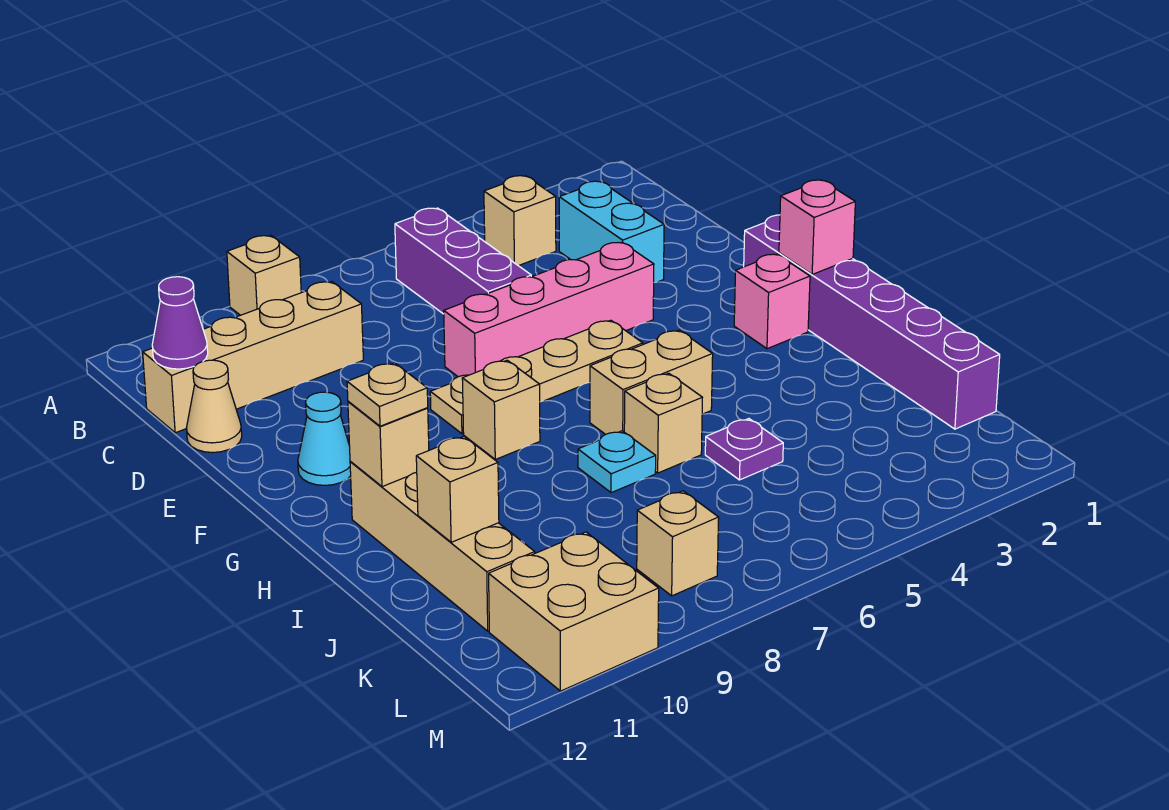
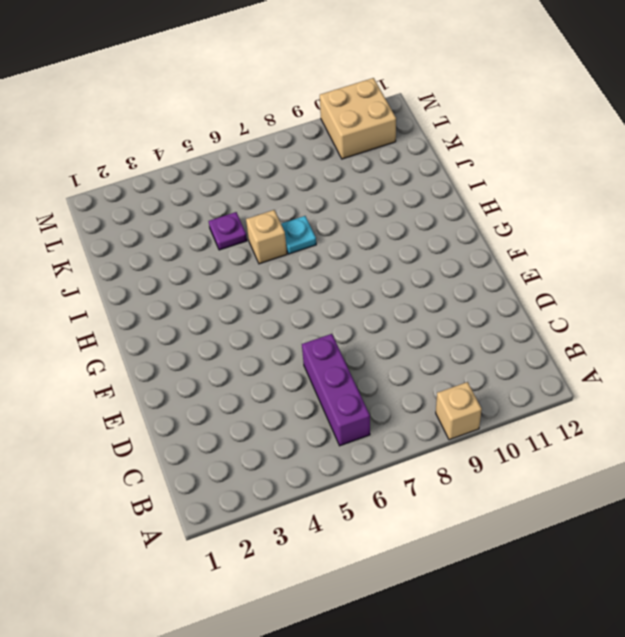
none -> tan brick B4 level 1
none -> cyan brick C3:D3 level 1
none -> tan brick C9:C12 level 1

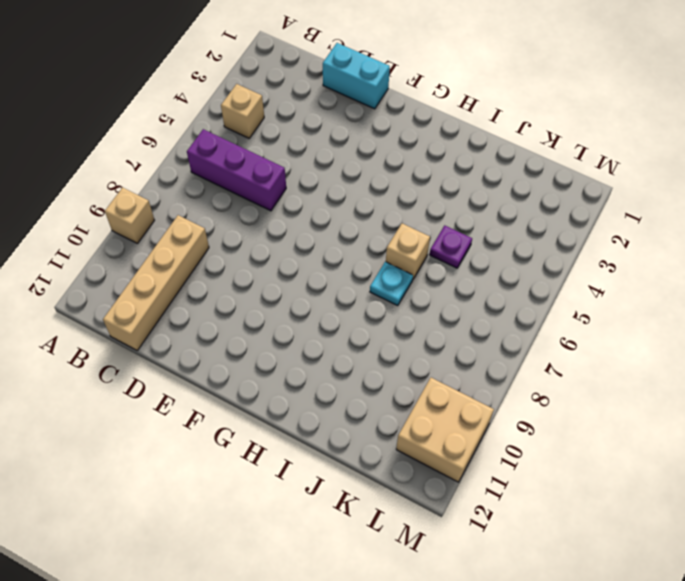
cyan brick D1:E1 level 1 -> cyan brick C3:D3 level 1
none -> tan cone D12 level 1
none -> pink brick E4:E7 level 1
none -> purple brick F1:K1 level 1

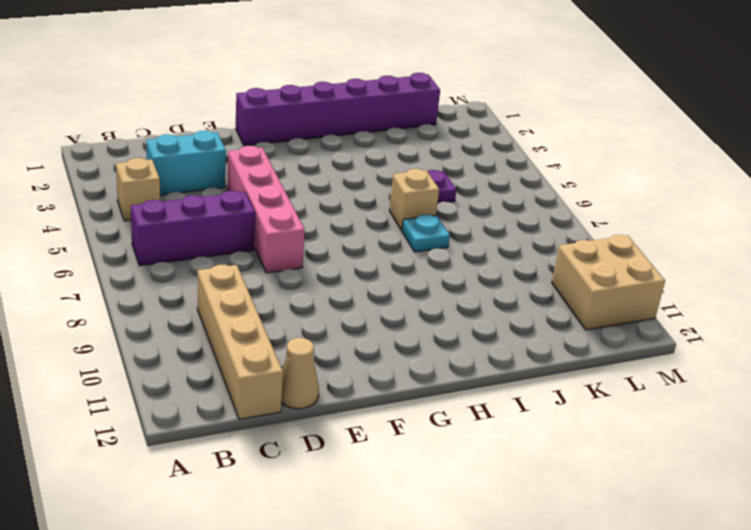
none -> tan brick A9 level 1
none -> tan plate F5:F8 level 1
none -> cyan cone F11 level 1

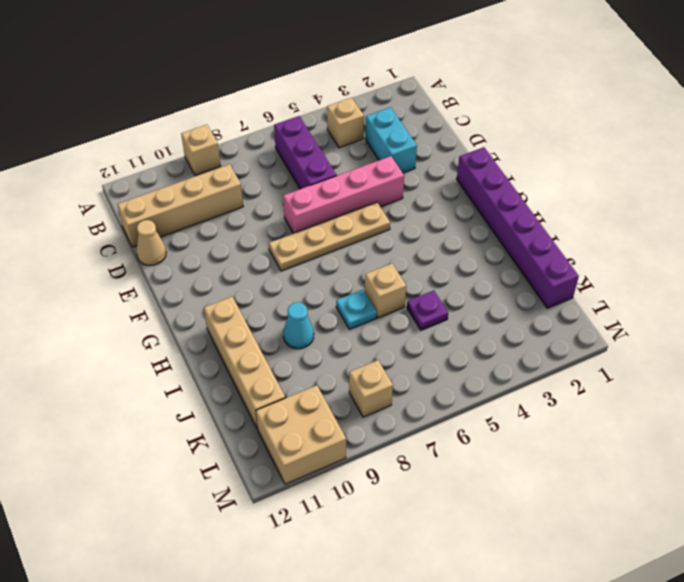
cyan cone I9 level 1 -> cyan cone F11 level 1
none -> pink brick G2 level 1
none -> tan brick G8 level 1
none -> tan brick H5:H6 level 1

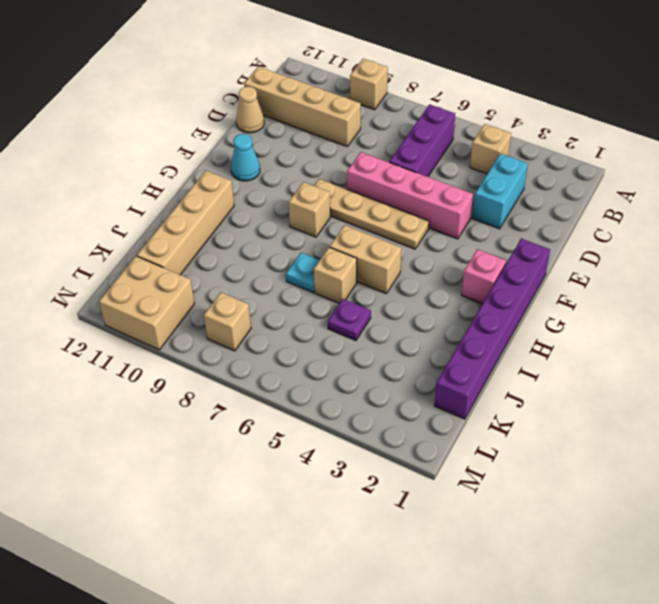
none -> purple cone C12 level 2
none -> pink brick G1 level 2
none -> tan brick H11 level 2

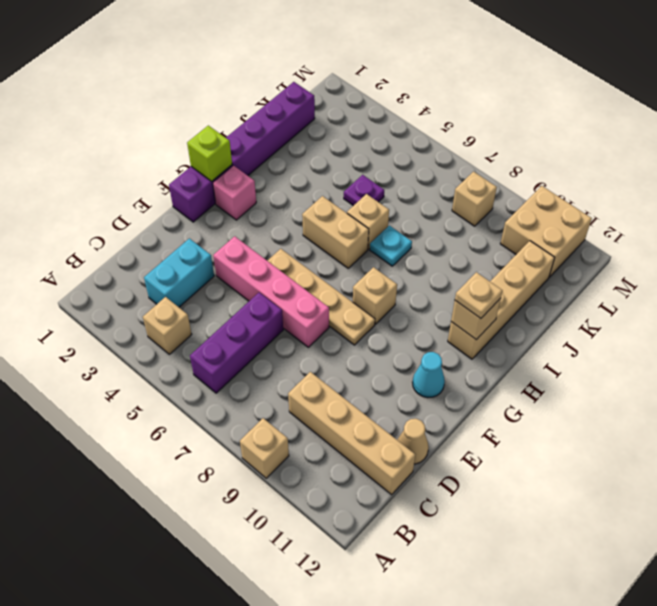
lime brick G1 level 2 -> pink brick G1 level 2
none -> purple cone C12 level 2
none -> tan brick J11 level 2

